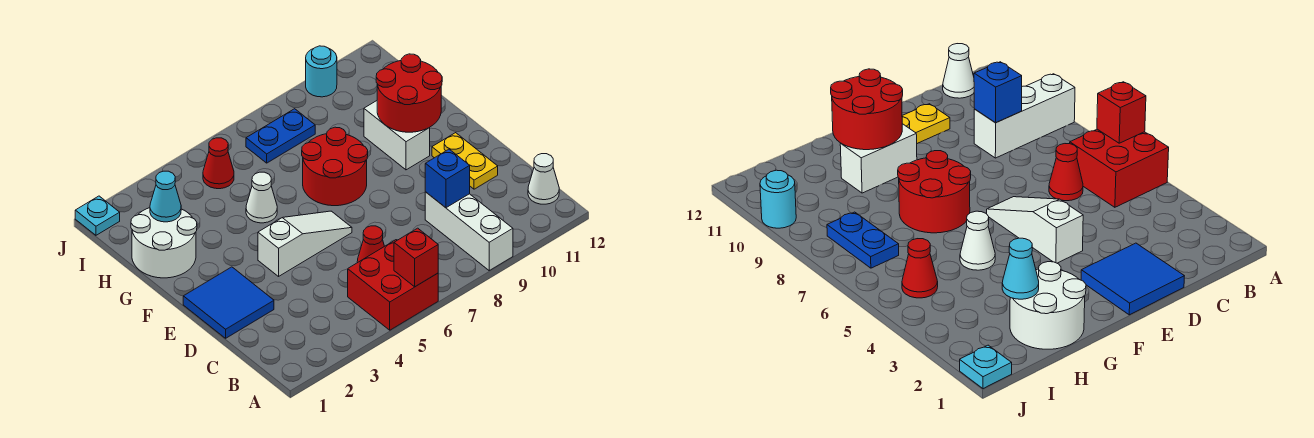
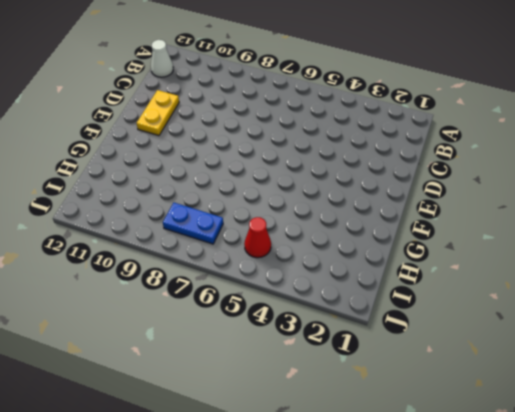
none -> red brick A5:B6 level 1
none -> white brick A9:C9 level 1
none -> red cone C6 level 1

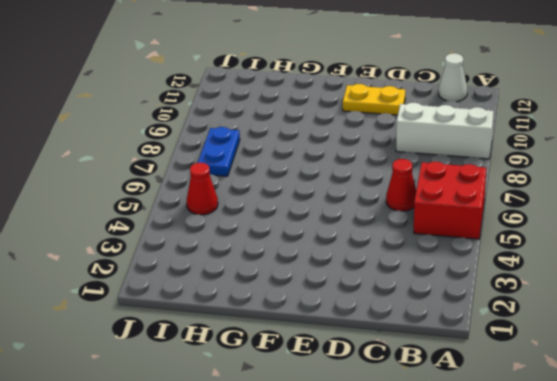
none -> blue tile D1:E2 level 1
none -> white slope E4:E6 level 1 top 4
none -> red round brick F7:G8 level 1

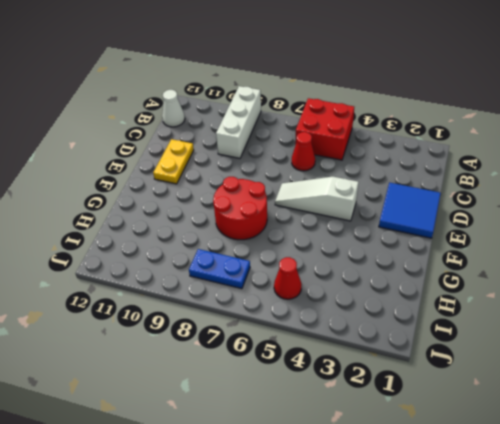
none -> white brick F10:G10 level 1
none -> white round brick G1:H2 level 1
none -> white cone G5 level 1

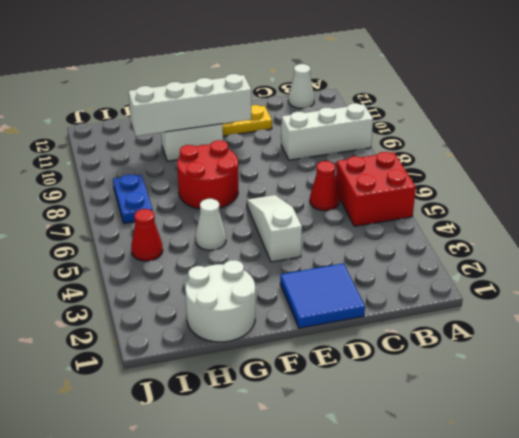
white brick E10:H10 level 2 -> red round brick F10:G11 level 2
none -> cyan plate J1 level 1
none -> cyan round brick J10 level 1
none -> red brick A6 level 2

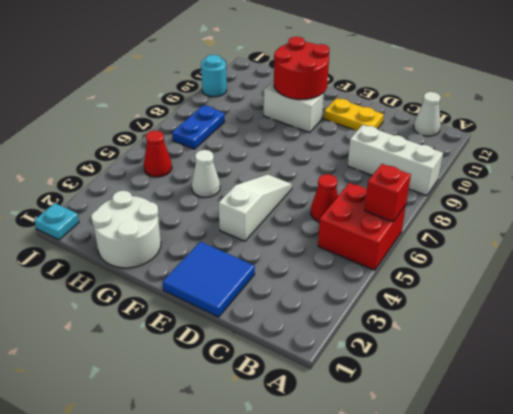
none -> red round brick F7:G8 level 1
none -> blue brick C9 level 2
none -> cyan cone H2 level 2

